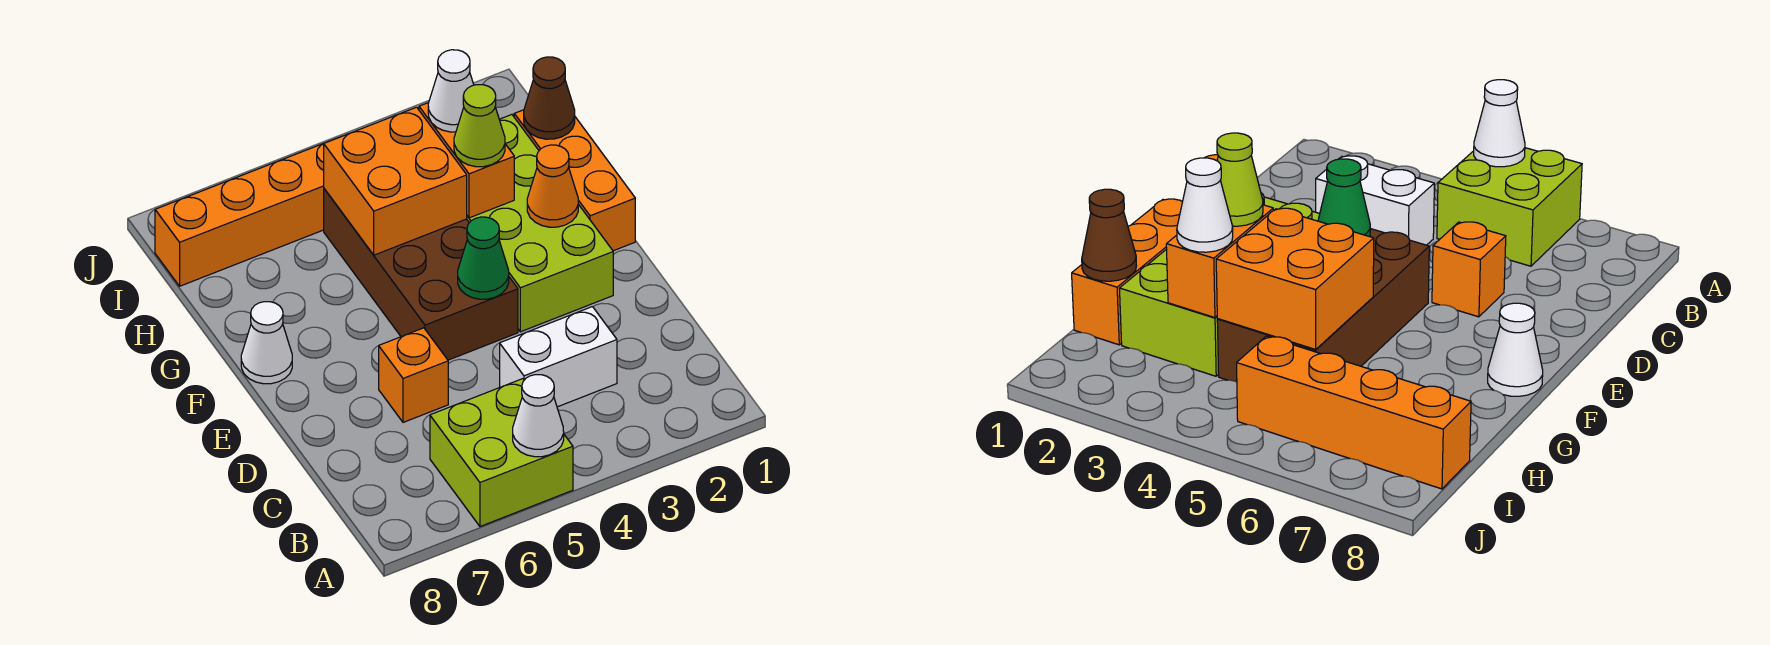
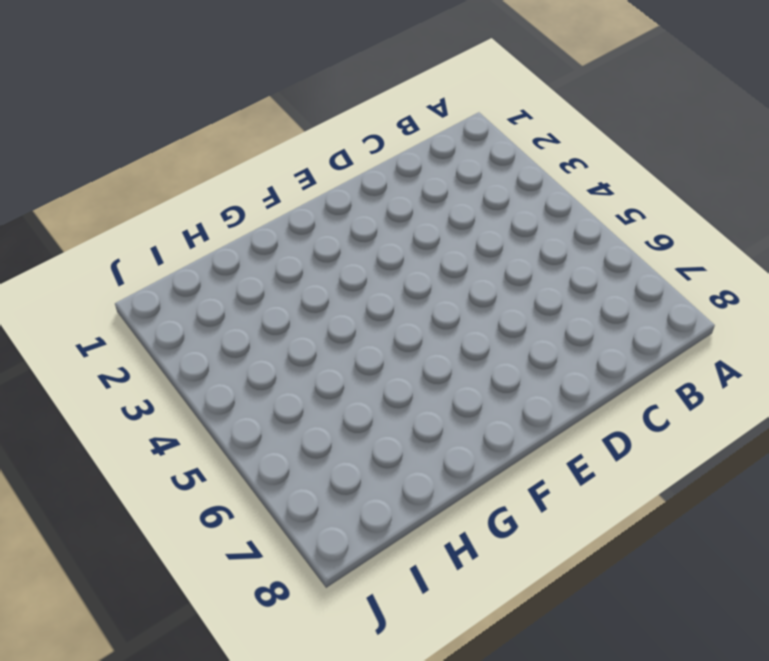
none -> lime brick A5:B6 level 1
none -> white brick C3:C4 level 1
none -> orange brick D6 level 1

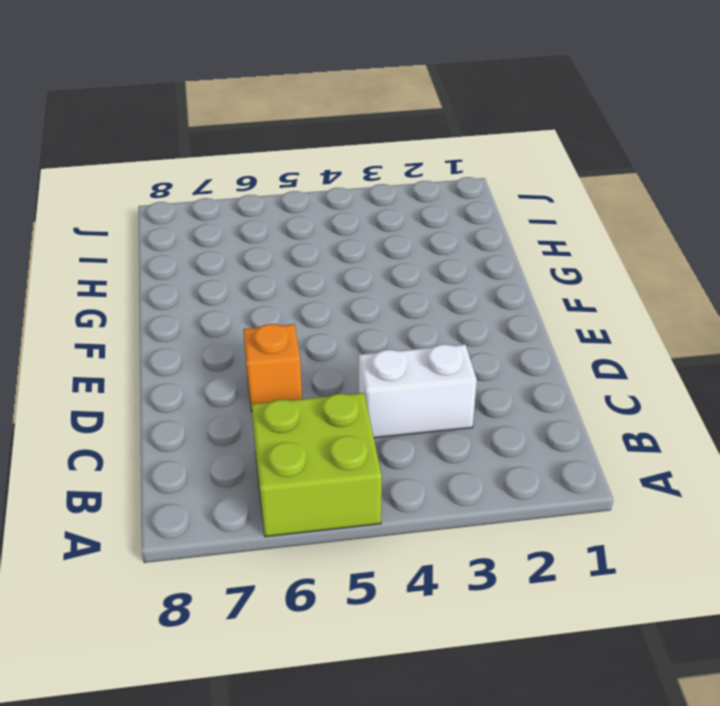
none -> lime brick E2:H3 level 1
none -> brown brick E4:H5 level 1
none -> orange brick F1:H1 level 1

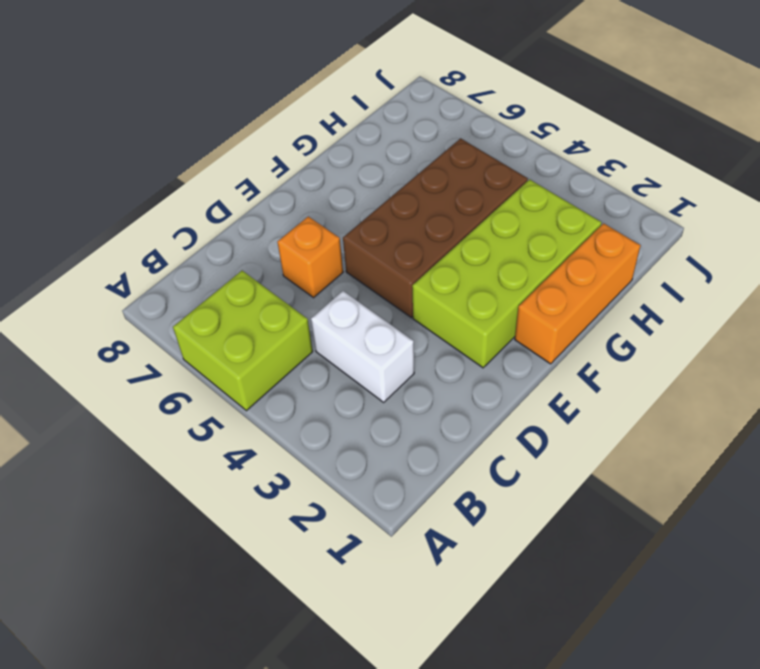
none -> white cone F8 level 1
none -> orange brick I5:I8 level 1
none -> white cone A5 level 2

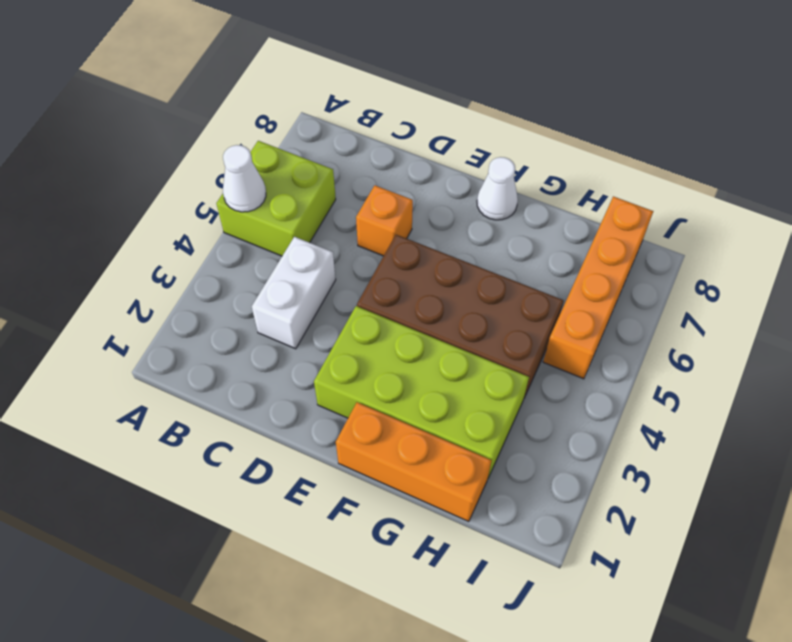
none -> green cone E4 level 2
none -> orange cone F2 level 2
none -> orange brick G3:H3 level 2

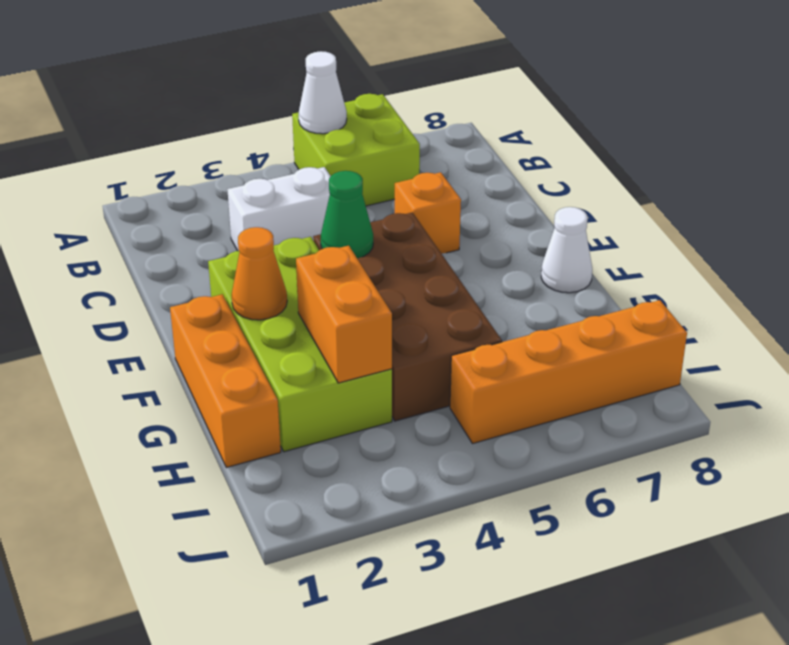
none -> orange brick G4:H5 level 2
none -> brown cone H1 level 2
none -> lime cone G3 level 3

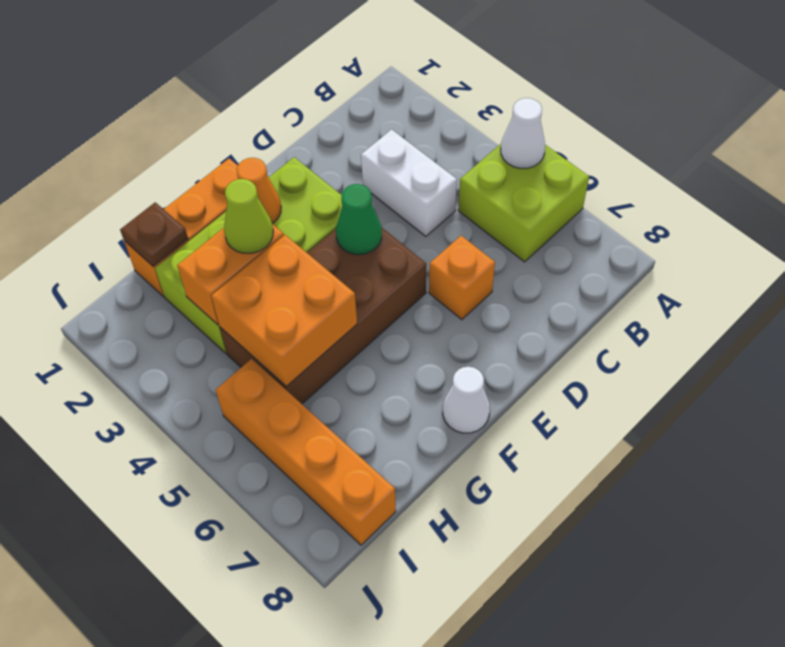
brown plate H1 level 2 -> brown cone H1 level 2
none -> white cone H3 level 3

